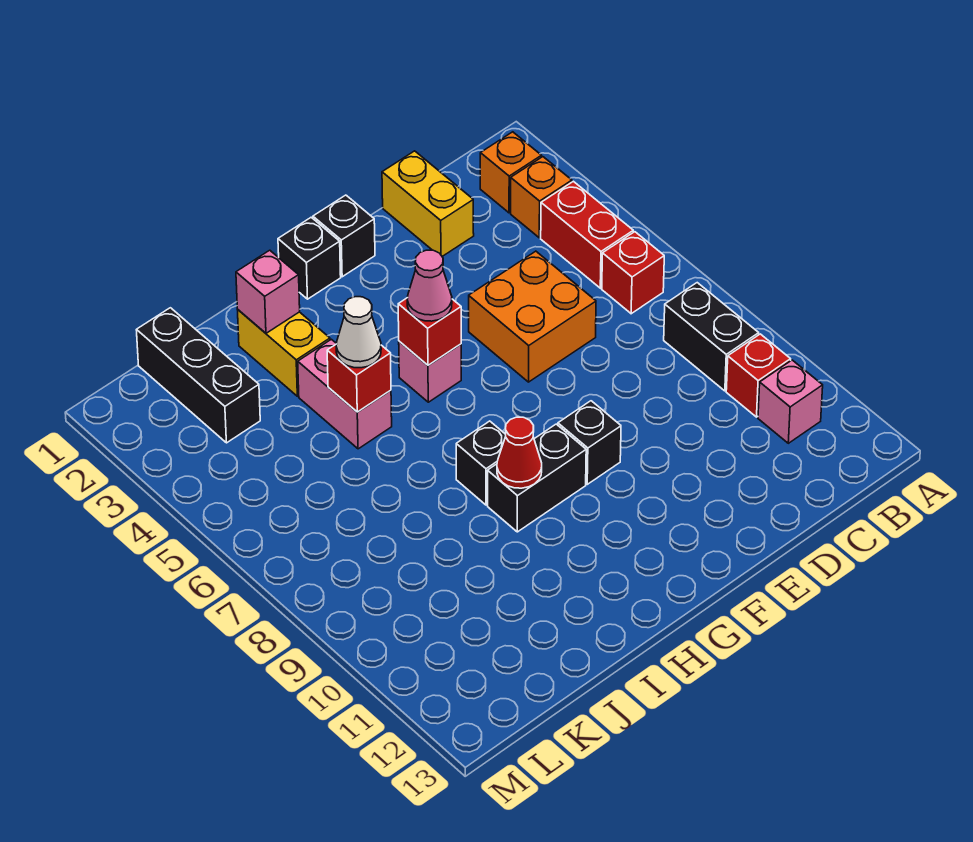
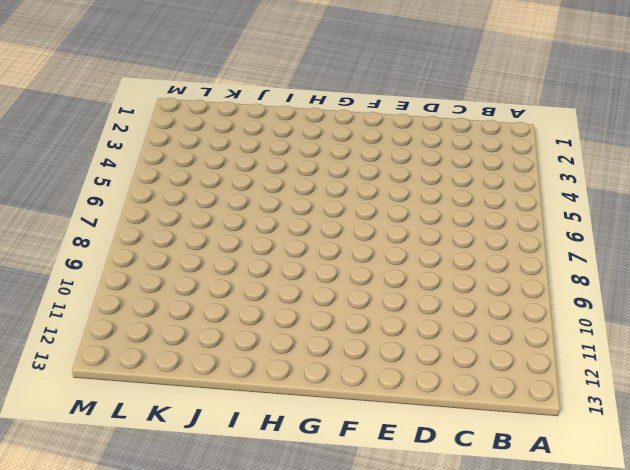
none -> orange brick B2 level 1
none -> orange brick B3 level 1
none -> red brick B4:B5 level 1

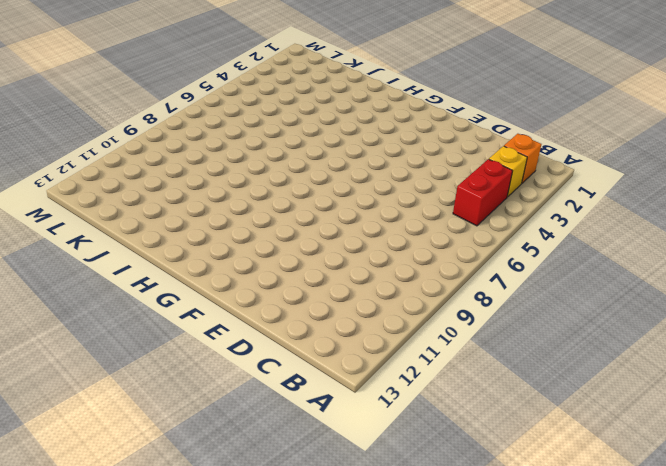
yellow brick B3 level 1 -> orange brick B3 level 1
none -> red brick B6 level 1
none -> black brick B8:B9 level 1
none -> red brick B10 level 1

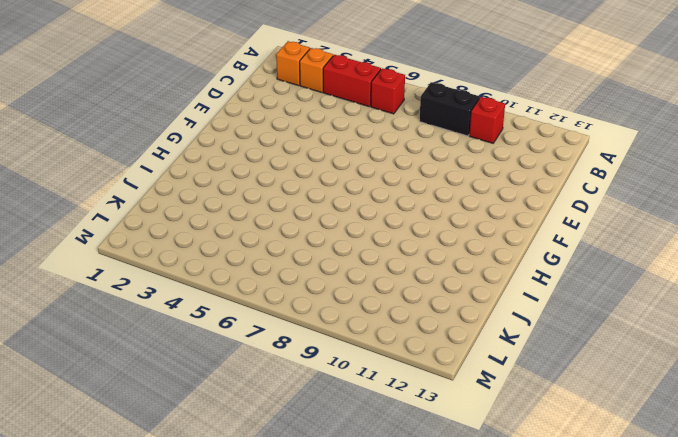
none -> pink brick B11 level 1
none -> yellow brick D1:D2 level 1
none -> orange brick D5:E6 level 1

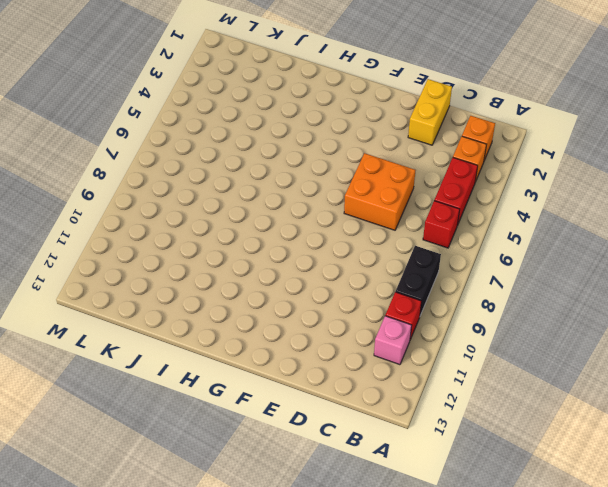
none -> black brick F1 level 1
none -> black brick F9 level 1
none -> black brick G1 level 1

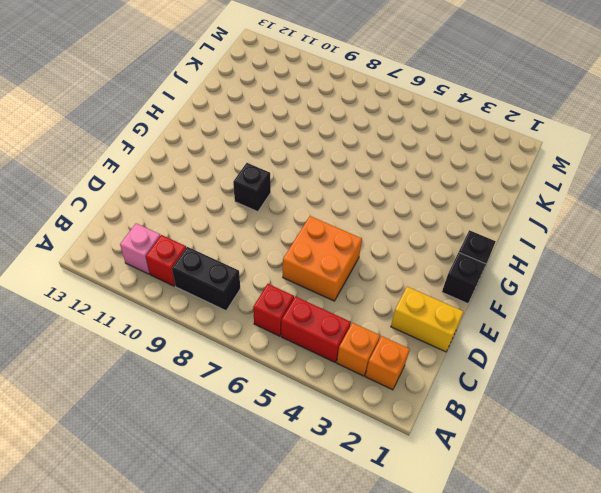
none -> pink brick G5 level 1
none -> black brick G9:H9 level 1
none -> black brick H8 level 1

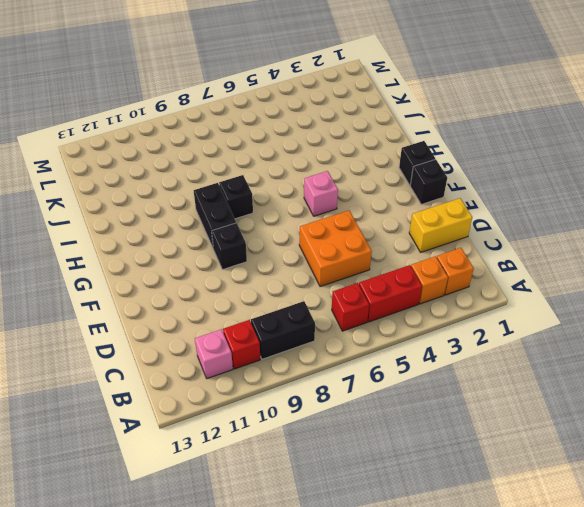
none -> yellow brick I2:I3 level 1
none -> pink brick I4:I5 level 1
none -> black brick K1:K3 level 1

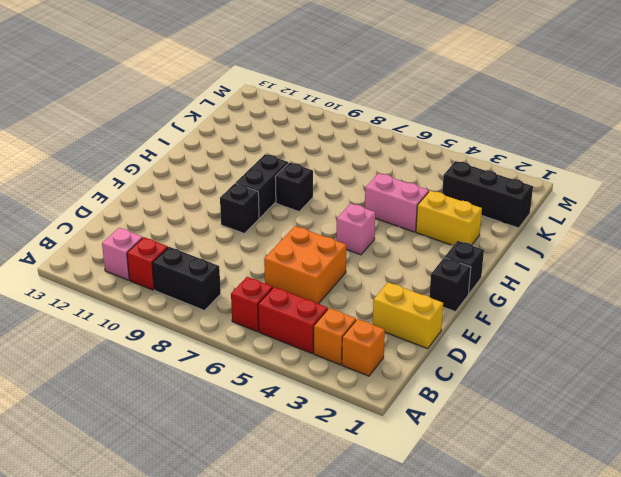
none -> red brick G5 level 2
none -> red cone H9 level 2
none -> pink brick I2 level 2

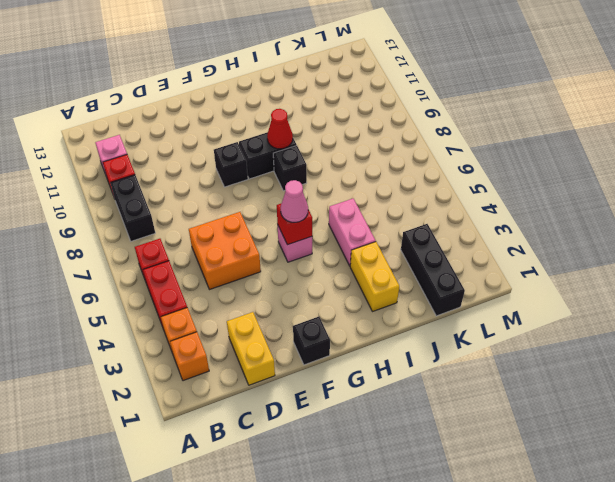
none -> black brick G1 level 1
none -> pink brick I2 level 2
none -> red brick I5 level 2

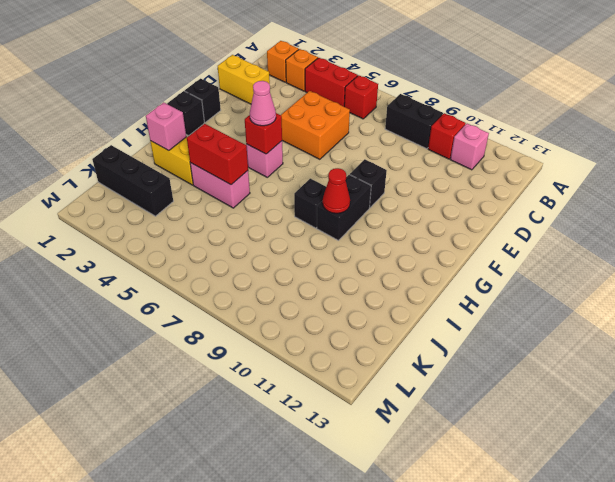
red brick I4:I5 level 2 -> red brick I5 level 2
none -> white cone I5 level 3

